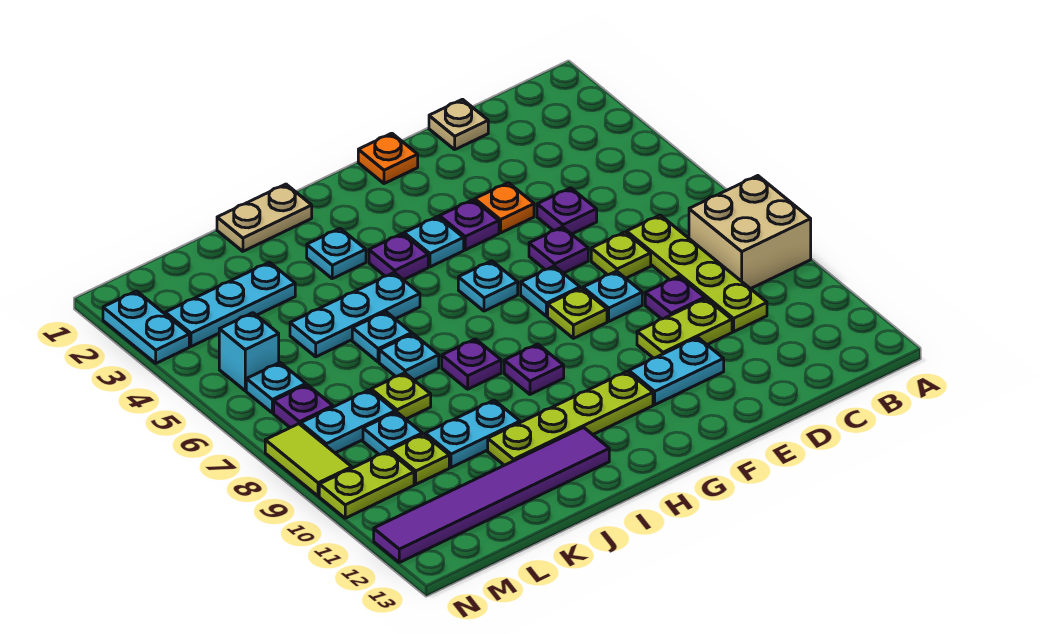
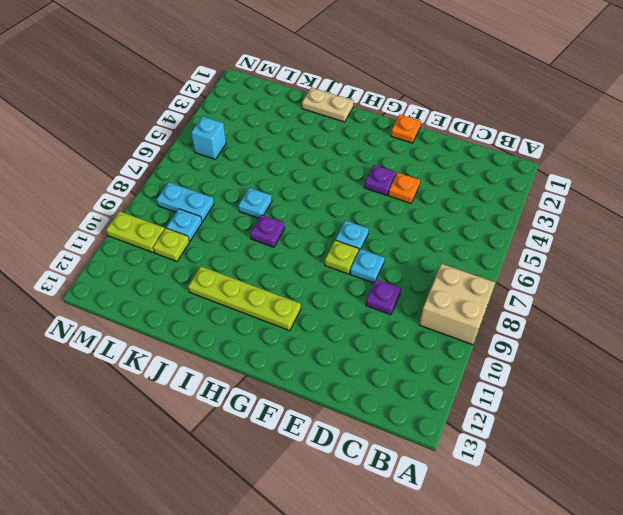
none -> lime plate C7:C10 level 1
none -> tan plate D1 level 1
none -> purple plate D5 level 1
none -> lime plate D7 level 1

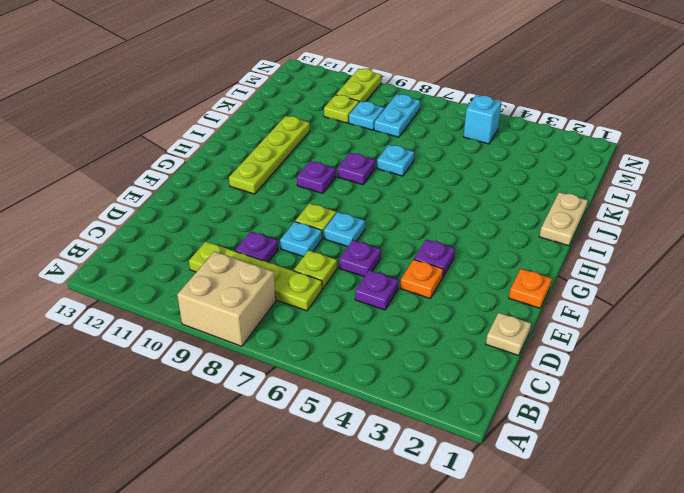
none -> lime plate D10:E10 level 1
none -> cyan plate E11:F11 level 1
none -> cyan plate G4 level 1
none -> cyan plate G6 level 1

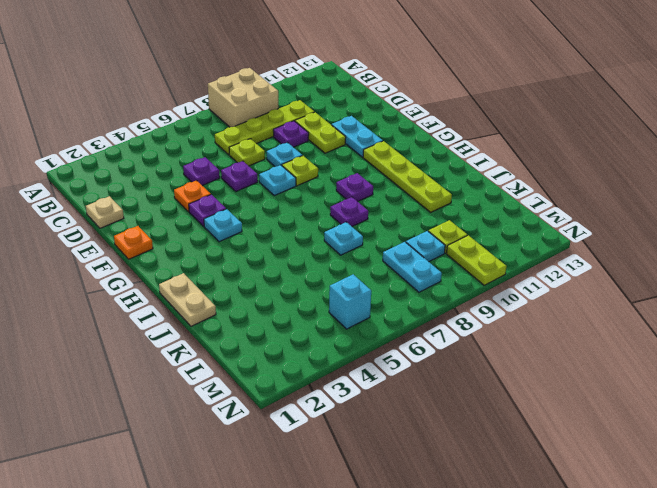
none -> cyan plate G6 level 1
none -> purple plate H4 level 1
none -> cyan plate I3 level 1
none -> cyan plate I5:K5 level 1

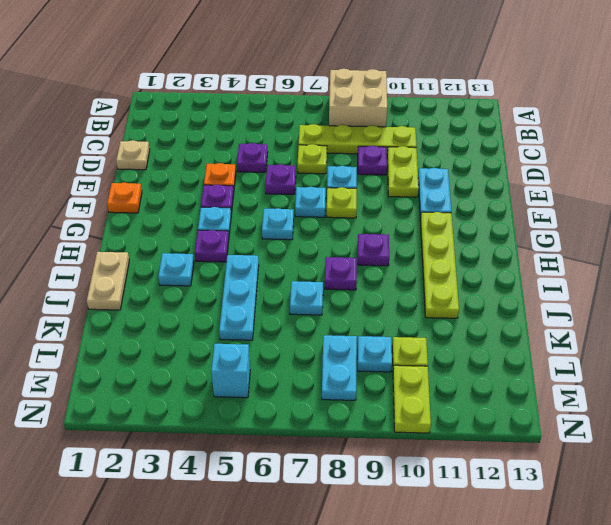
none -> purple tile I12:N12 level 1
none -> cyan plate J6 level 1
none -> cyan plate J10:K10 level 1
none -> cyan plate K3:M3 level 1

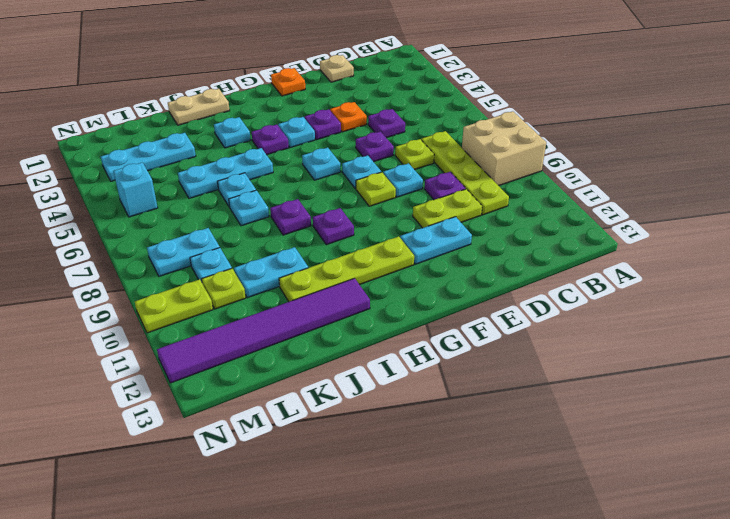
none -> lime plate K8 level 1
none -> cyan plate M6 level 1
none -> purple plate M7 level 1
none -> cyan plate N2:N3 level 1

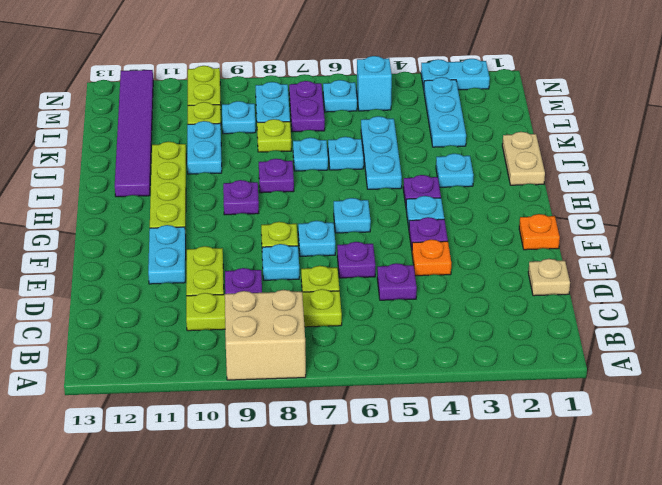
purple plate L7:M7 level 1 -> purple plate M7 level 1
none -> lime tile N8:N9 level 1

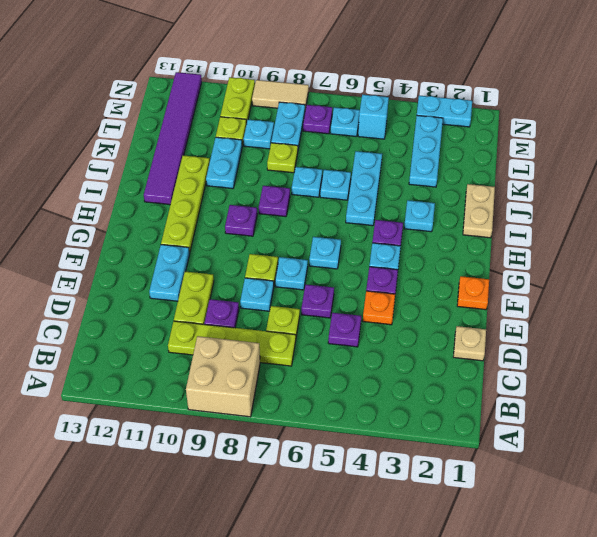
tan tile N8:N9 level 1 -> lime tile N8:N9 level 1

